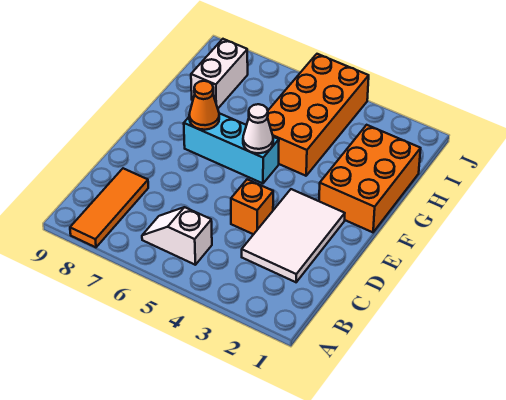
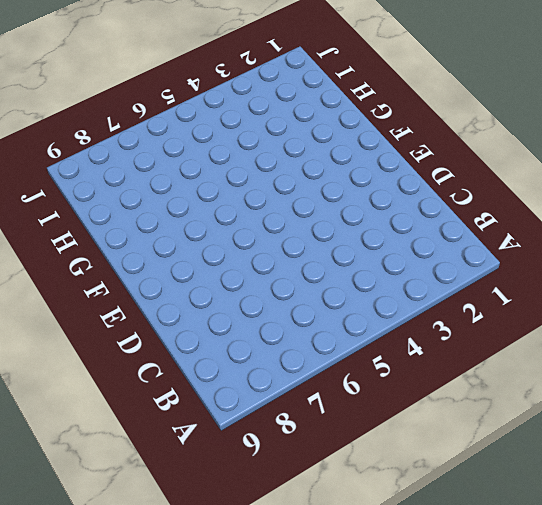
none -> orange tile A8:C8 level 1
none -> white slope B5:B6 level 1 top 5

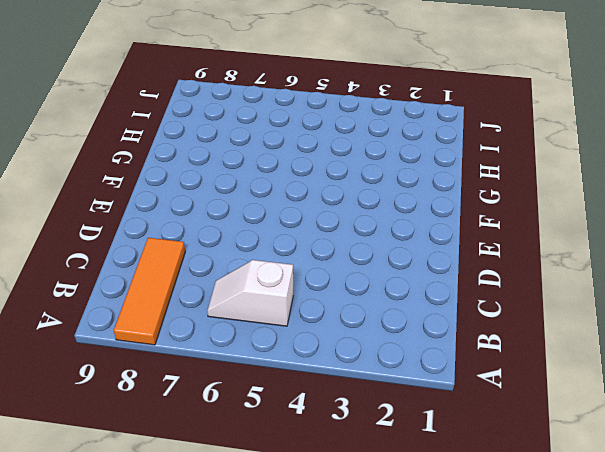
none -> white tile C2:E3 level 1
none -> orange brick D4 level 1

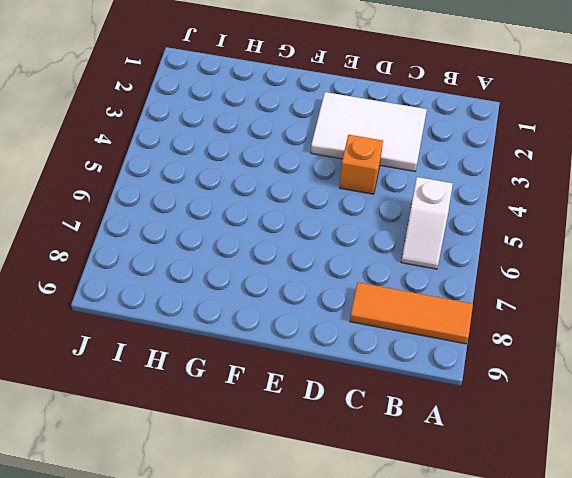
none -> orange brick F1:H2 level 1
none -> cyan brick F5:F7 level 1

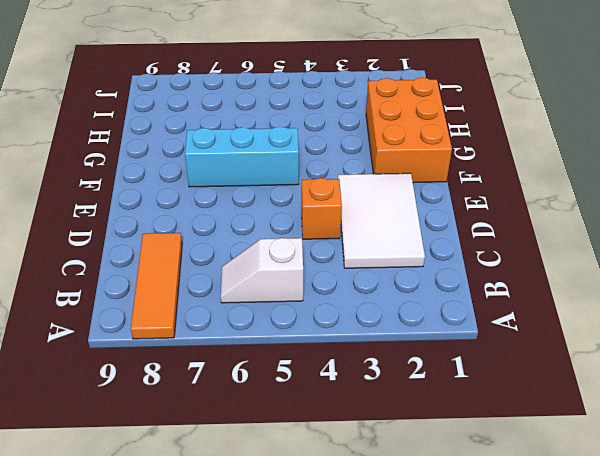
none -> orange brick G4:J5 level 1
none -> white brick H8:I8 level 1

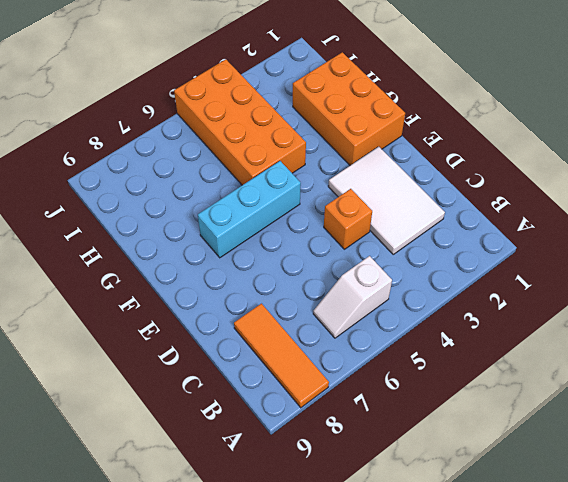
none -> white brick H8:I8 level 1
none -> white cone F5 level 2

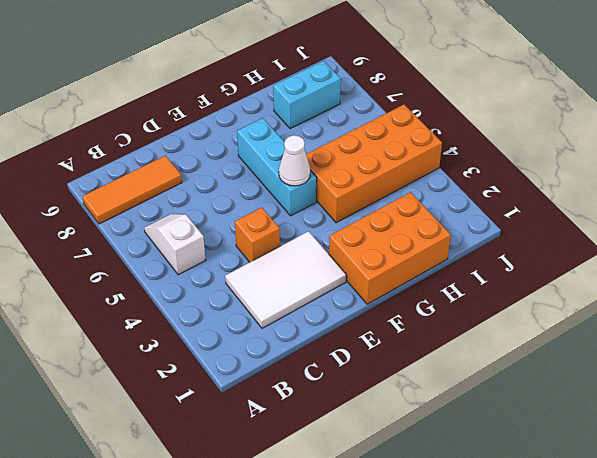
cyan brick H8:I8 level 1 -> white brick H8:I8 level 1
none -> orange cone F7 level 2

